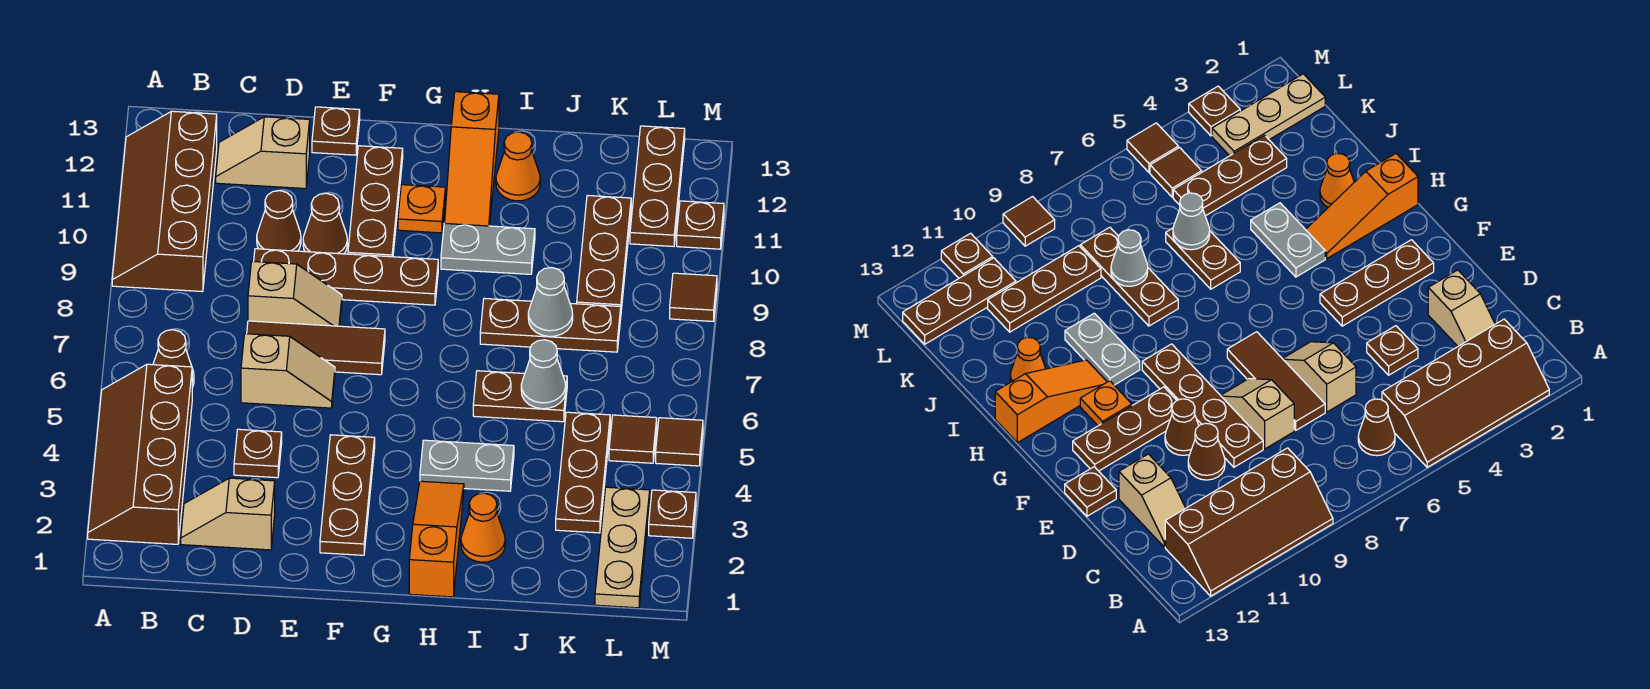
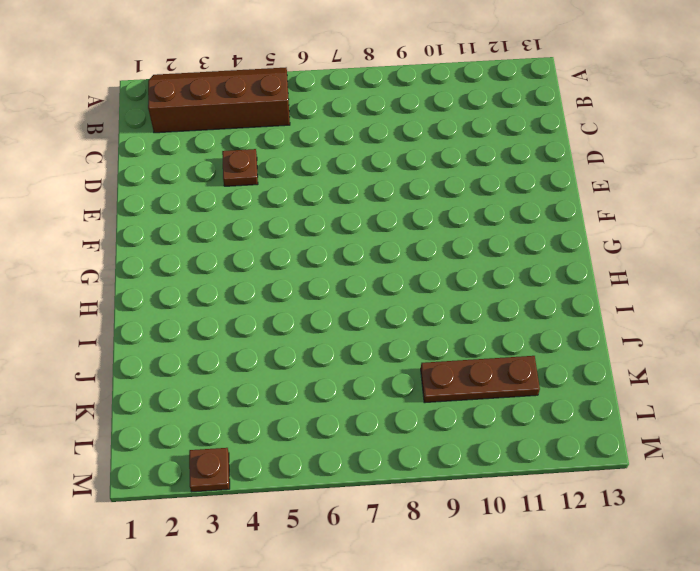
none -> brown slope A9:B12 level 1 top B
none -> brown cone B6 level 1
none -> tan slope C2:D2 level 1 top D
none -> tan slope C12:D12 level 1 top D

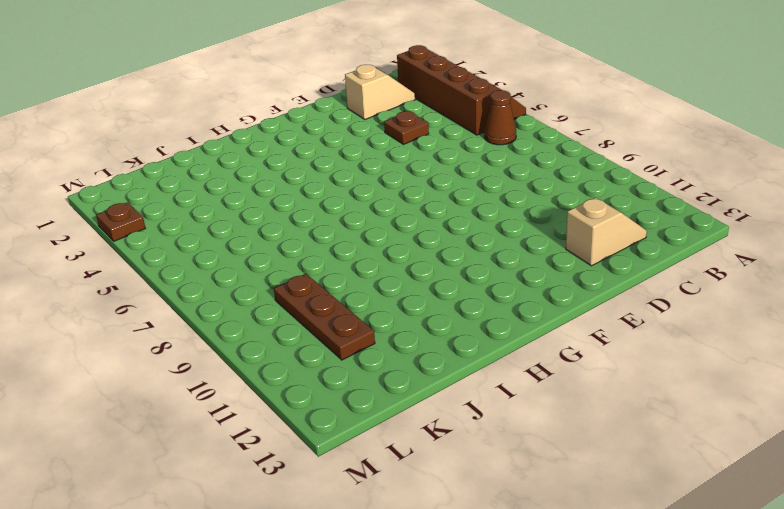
none -> brown slope A9:B12 level 1 top B
none -> tan slope D6:E6 level 1 top D
none -> brown tile D7:F7 level 1
none -> tan slope D8:E8 level 1 top D

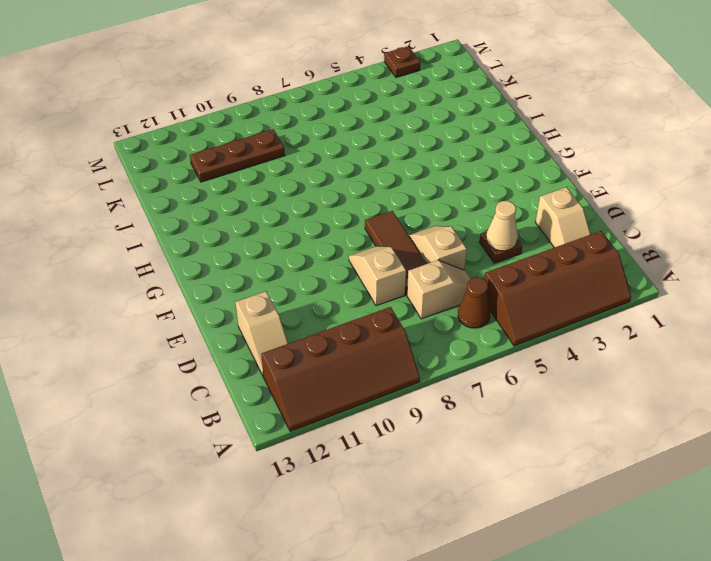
tan slope C6:C7 level 1 top 7 -> none
tan cone D4 level 2 -> none
none -> brown plate D9:G9 level 1
none -> brown cone D10 level 1
none -> brown cone E10 level 1
none -> brown plate E13 level 1

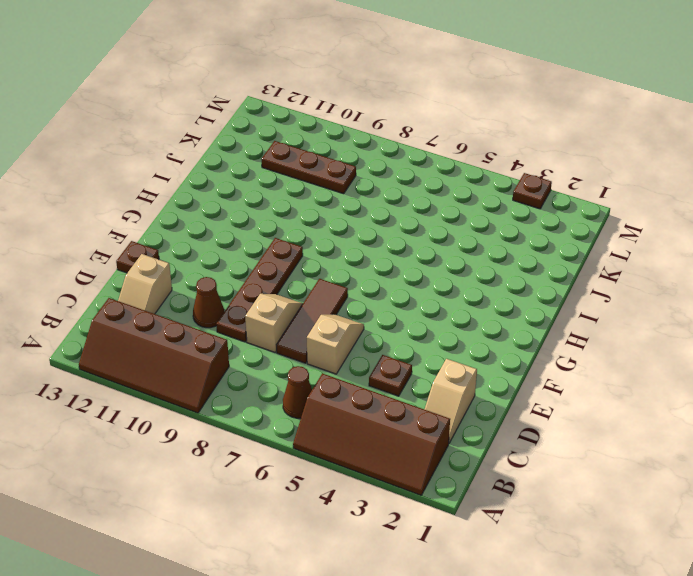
none -> brown cone E10 level 1
none -> brown plate F2:F4 level 1
none -> brown plate F10:F12 level 1
none -> orange plate G11 level 1

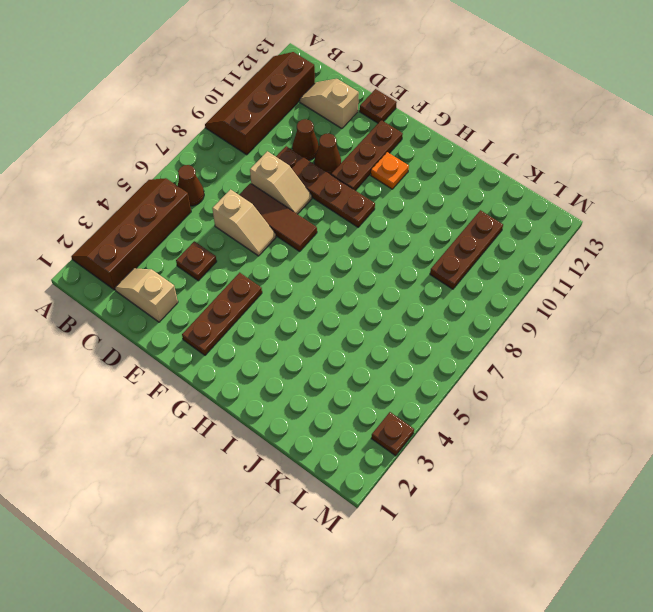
none -> orange slope H1:H3 level 1 top 1
none -> grey plate H4:I4 level 1
none -> grey plate H10:I10 level 1
none -> orange slope H11:H13 level 1 top 13

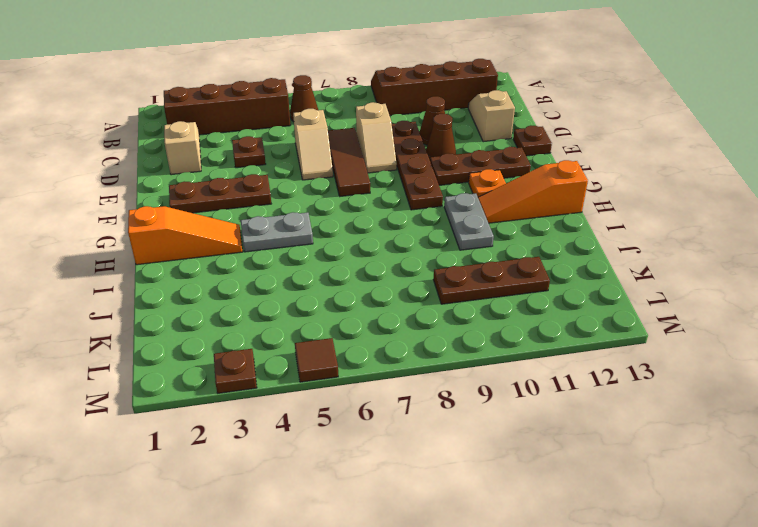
grey plate H4:H5 level 1 -> grey plate H4:I4 level 1
none -> orange cone I2 level 1
none -> brown plate I6:J6 level 1
none -> brown plate I8:K8 level 1
none -> orange cone I12 level 1

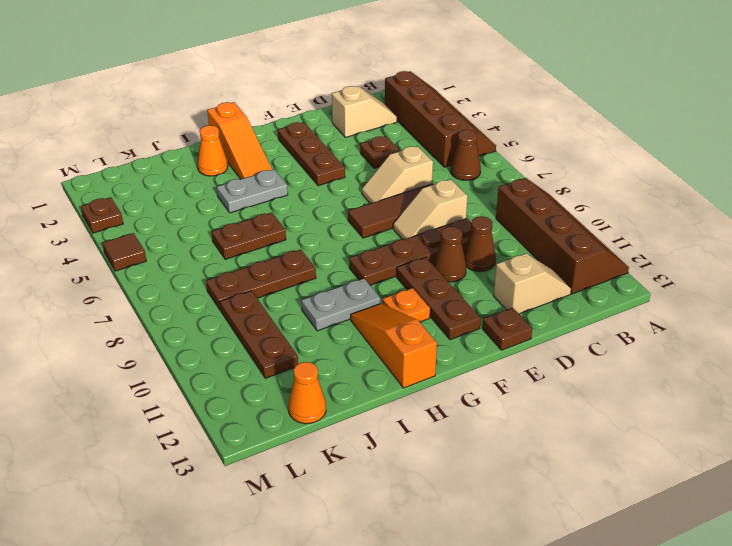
orange cone K13 level 1 -> orange cone I12 level 1
none -> brown plate K3:K5 level 1
none -> tan plate L1:L3 level 1
none -> brown tile L5 level 1
none -> brown plate L11:L13 level 1

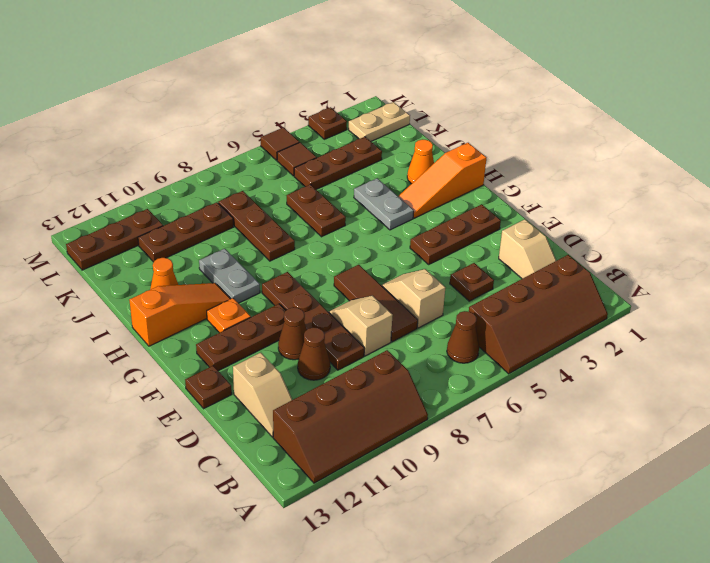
tan plate L1:L2 level 1 -> tan plate L1:L3 level 1
none -> brown tile M9 level 1
none -> brown plate M11 level 1
none -> grey cone J6 level 2
none -> grey cone J8 level 2

